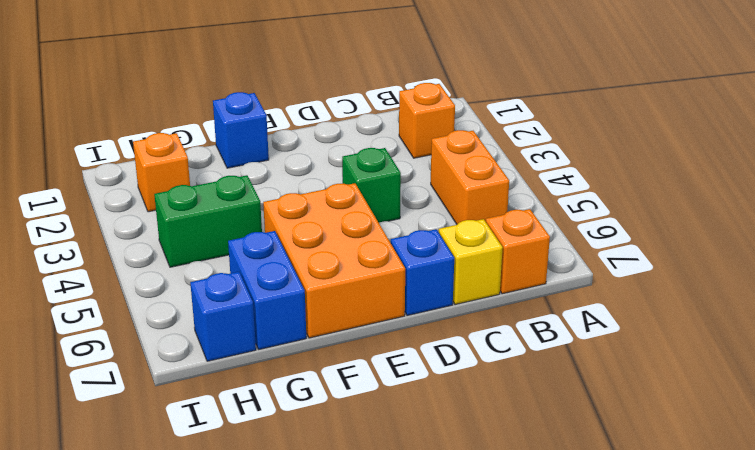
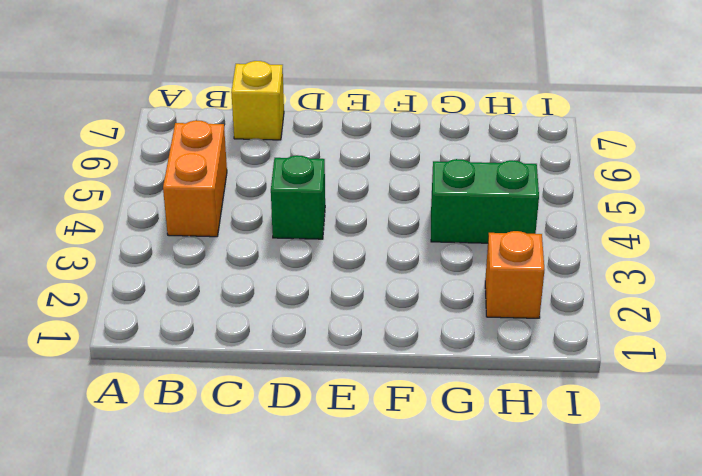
none -> orange brick B2 level 1
none -> orange brick B7 level 1
none -> blue brick D7 level 1

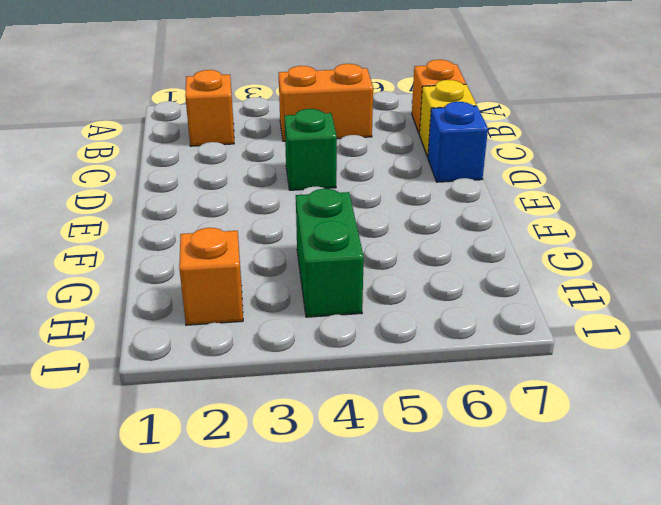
none -> orange brick E5:F7 level 1
none -> blue brick F1 level 1
none -> blue brick G6:G7 level 1

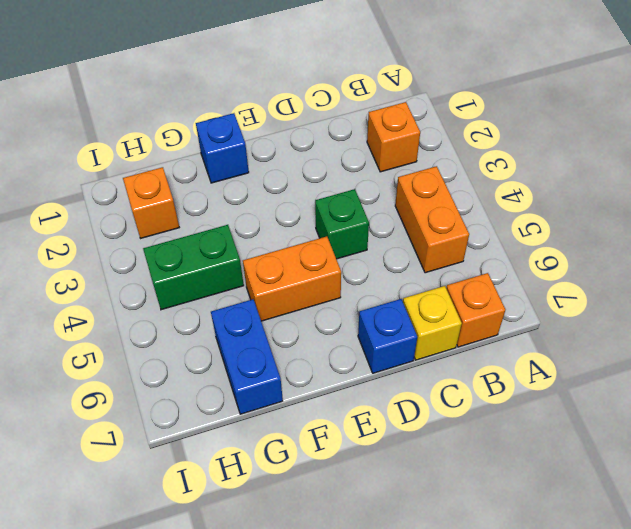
orange brick E5:F5 level 1 -> orange brick E5:F7 level 1
none -> blue brick H7 level 1

